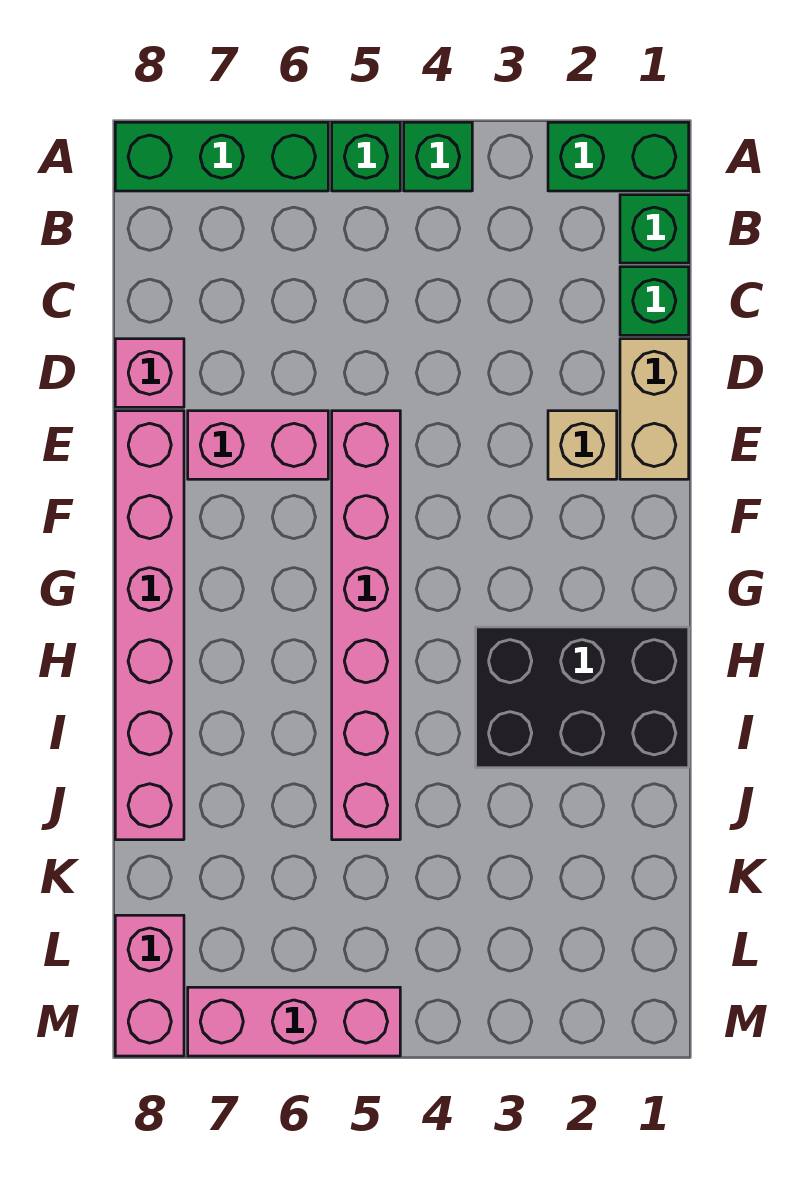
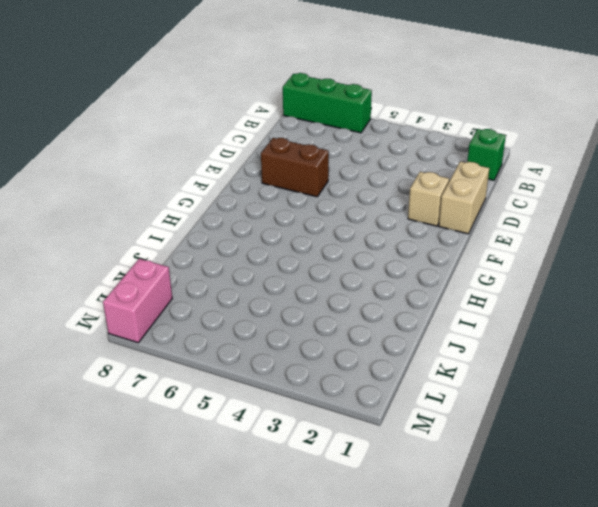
brown brick E6:E7 level 1 -> pink brick E6:E7 level 1
none -> green brick A1:A2 level 1
none -> green brick A4 level 1
none -> green brick A5 level 1

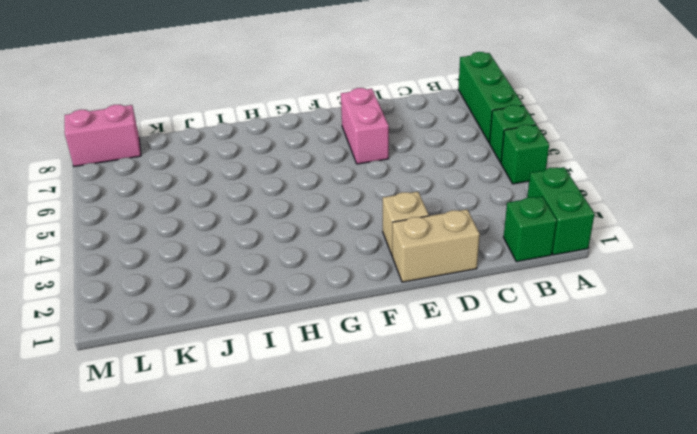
none -> green brick C1 level 1
none -> pink brick D8 level 1
none -> pink brick E5:J5 level 1

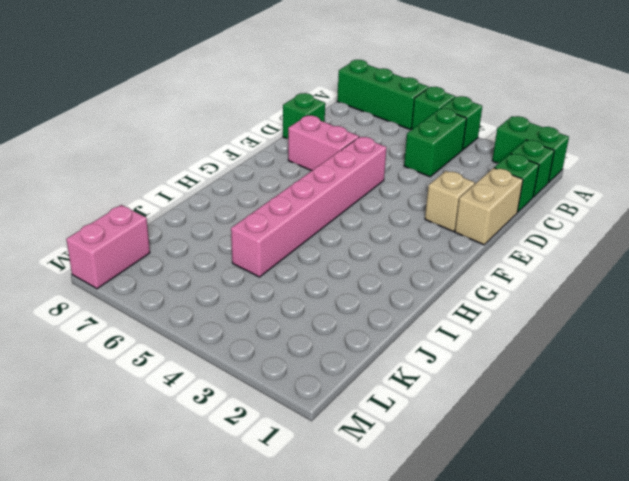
green brick B4:C4 level 1 -> none
green brick D8 level 1 -> pink brick D8 level 1
none -> pink brick E8:J8 level 1
none -> black brick H1:I3 level 1
none -> pink brick M5:M7 level 1

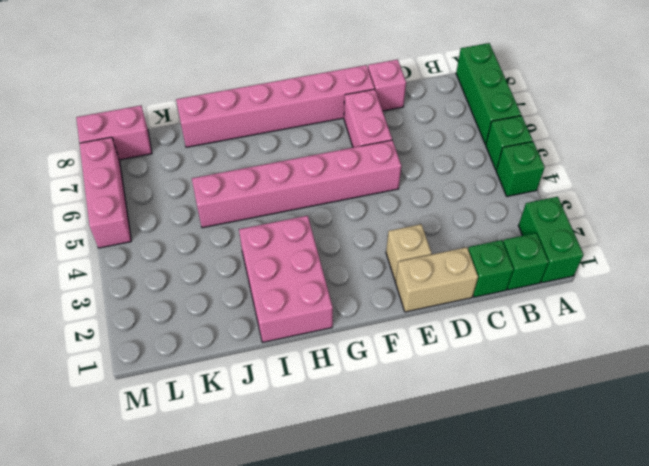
pink brick H1:I3 level 1 -> black brick H1:I3 level 1

